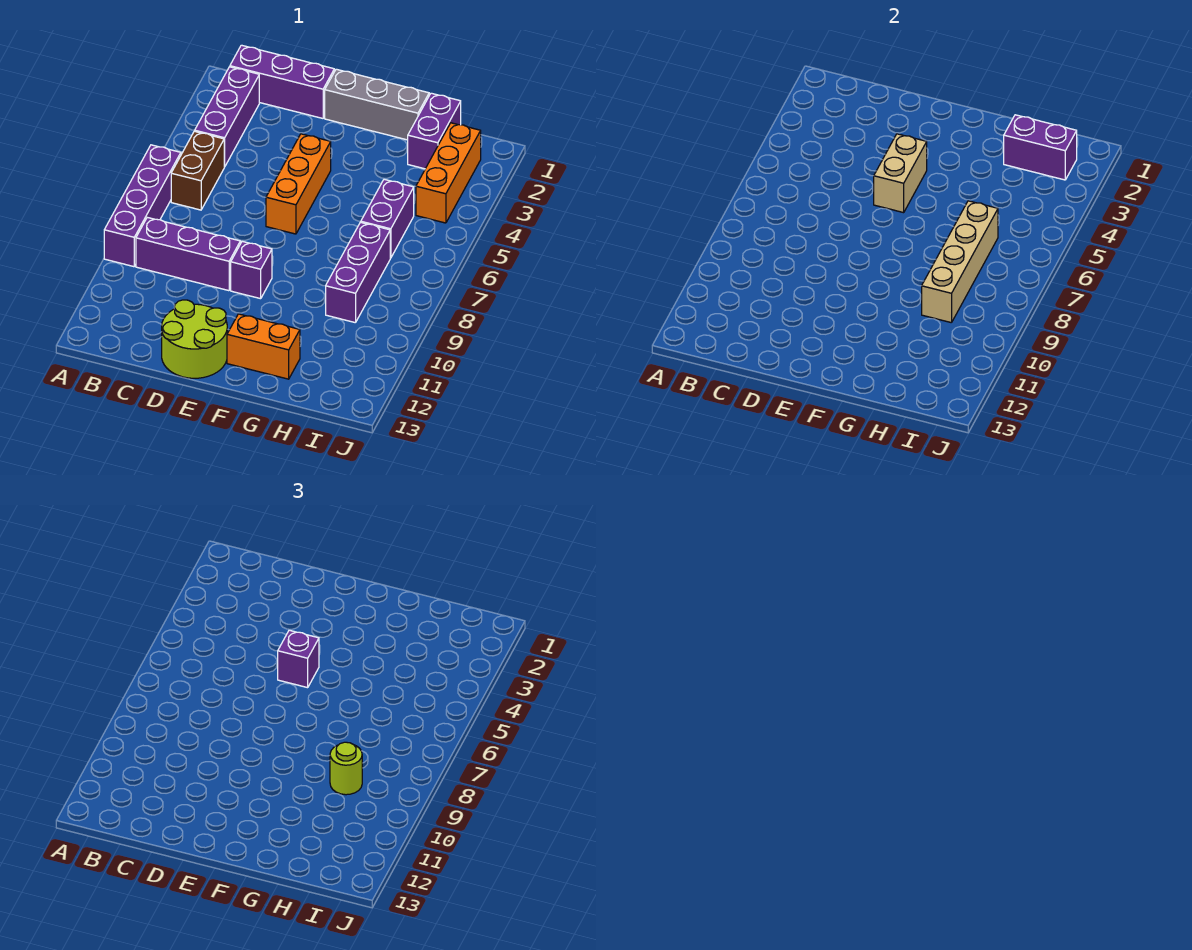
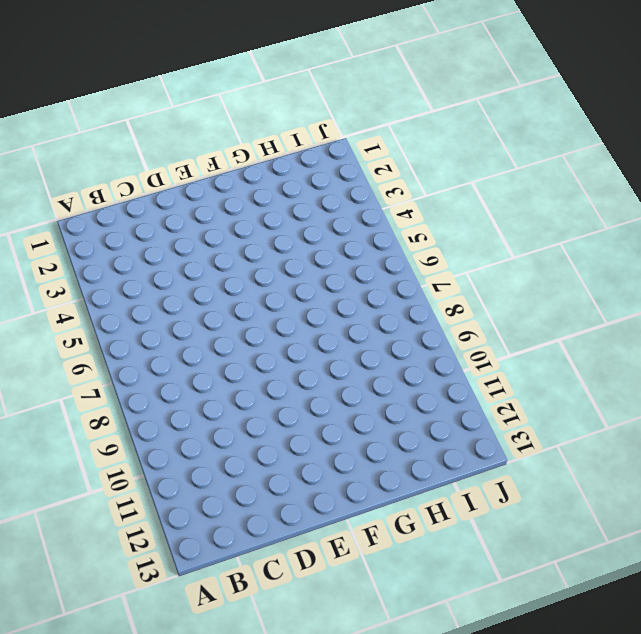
none -> purple brick A6:A9 level 1
none -> purple brick B1:D1 level 1
none -> purple brick B2:B4 level 1

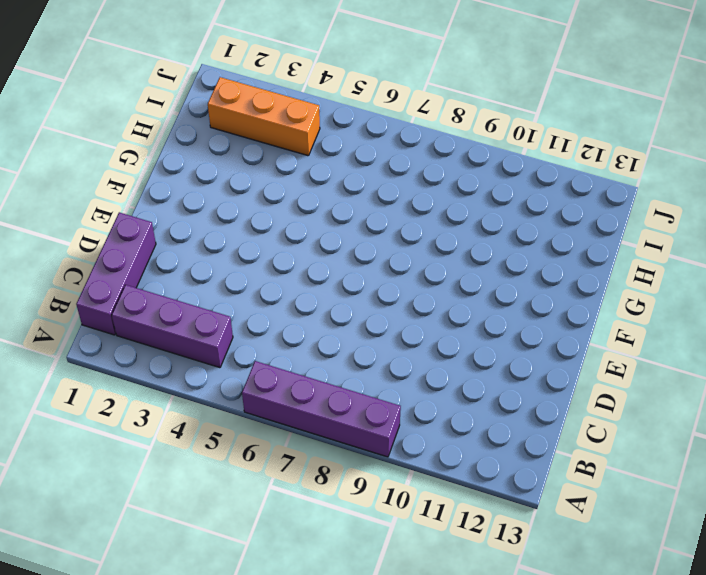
none -> brown brick B5:B6 level 1
none -> purple brick B9:D9 level 1
none -> lime round brick D12:E13 level 1

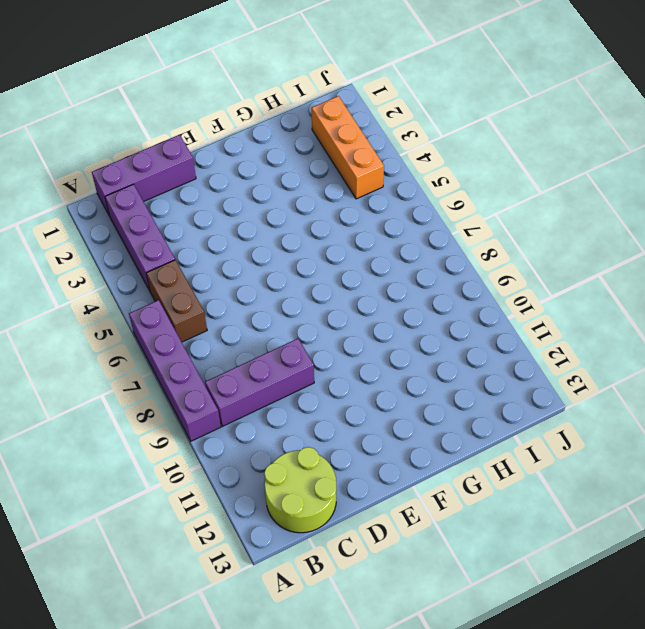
lime round brick B12:C13 level 1 -> lime round brick D12:E13 level 1
none -> grey brick E1:G1 level 1
none -> orange brick E4:E6 level 1
none -> purple brick E9 level 1

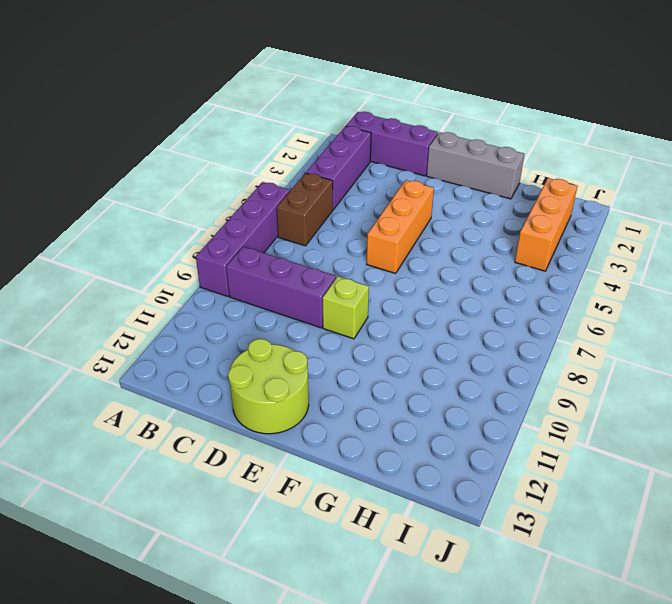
lime brick E9 level 1 -> purple brick E9 level 1
none -> orange brick F12:G12 level 1
none -> purple brick H1:H2 level 1
none -> purple brick H5:H6 level 1

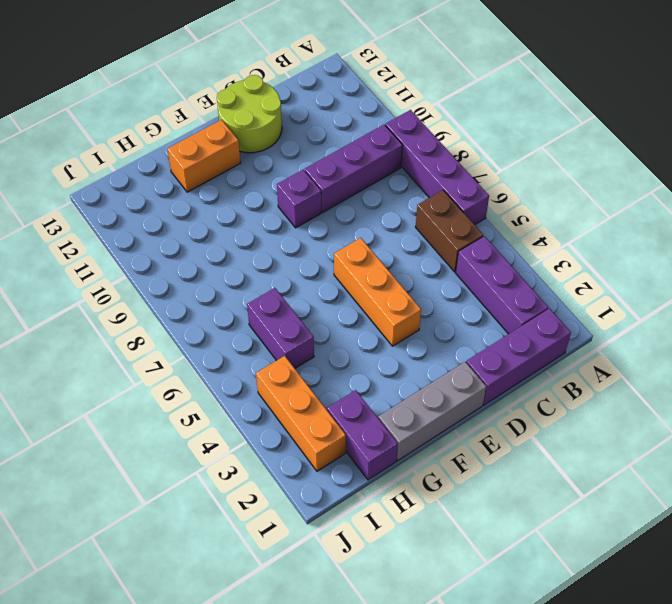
none -> purple brick H7:H9 level 1
none -> tan brick E4:E5 level 2
none -> purple brick H2:I2 level 2

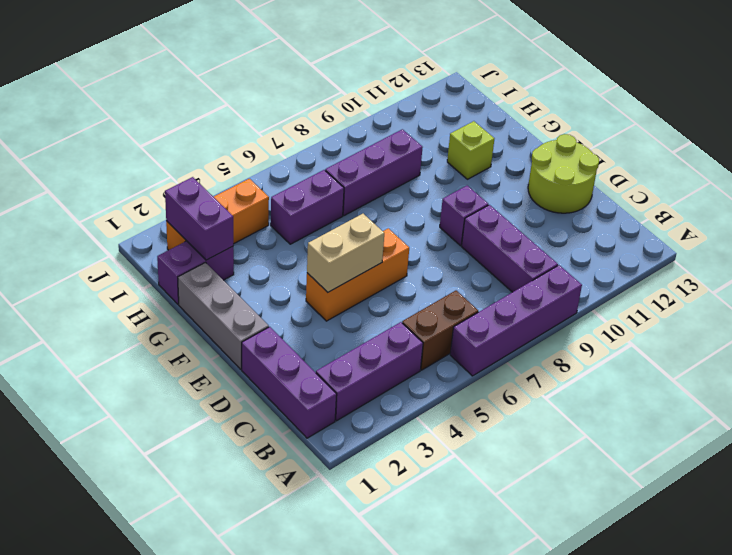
lime brick G11 level 1 -> none
none -> orange brick F12:G12 level 1
none -> tan brick H6:H9 level 2
none -> purple brick E5 level 3

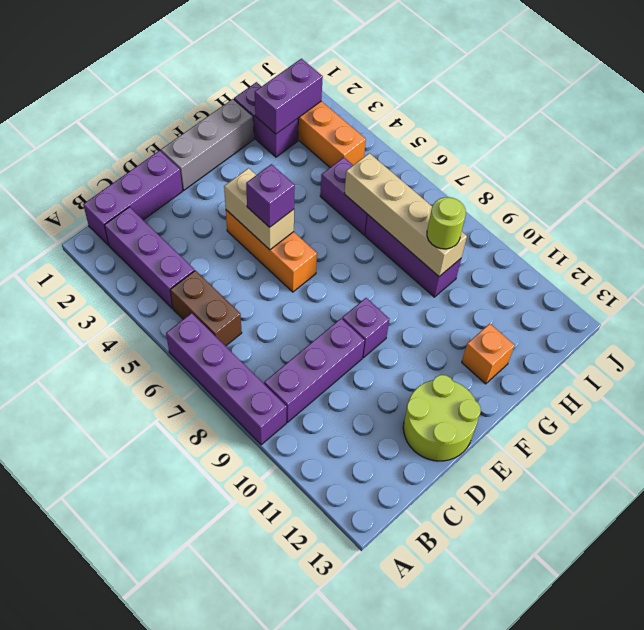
orange brick G12 level 1 -> orange brick F12:G12 level 1

